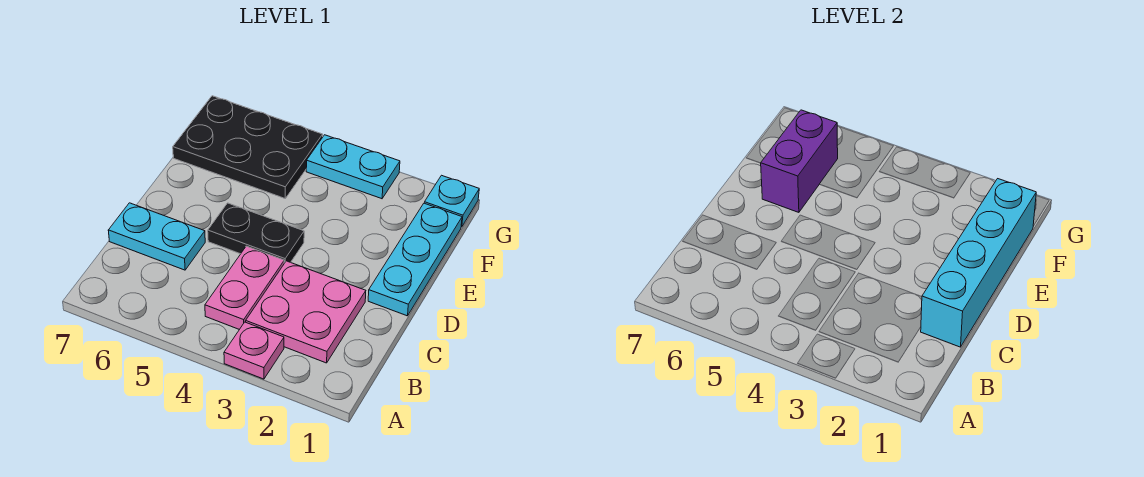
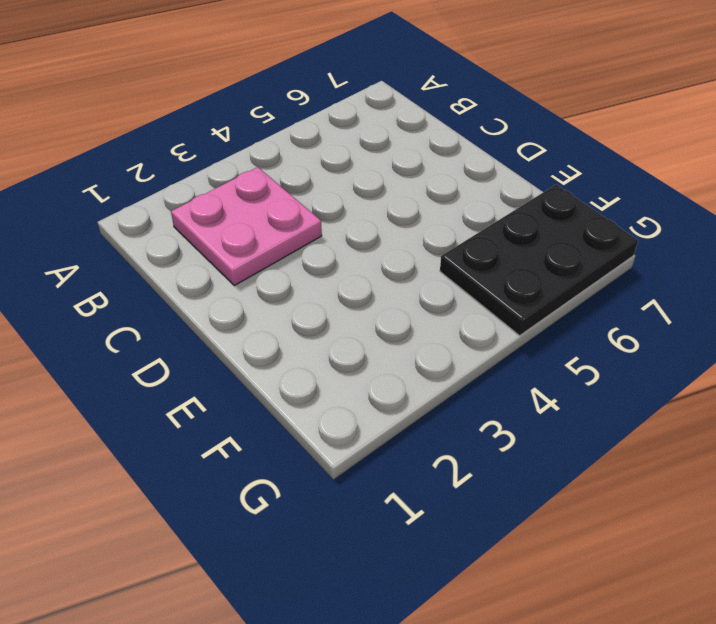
none -> pink plate A3 level 1
none -> pink plate B4:C4 level 1

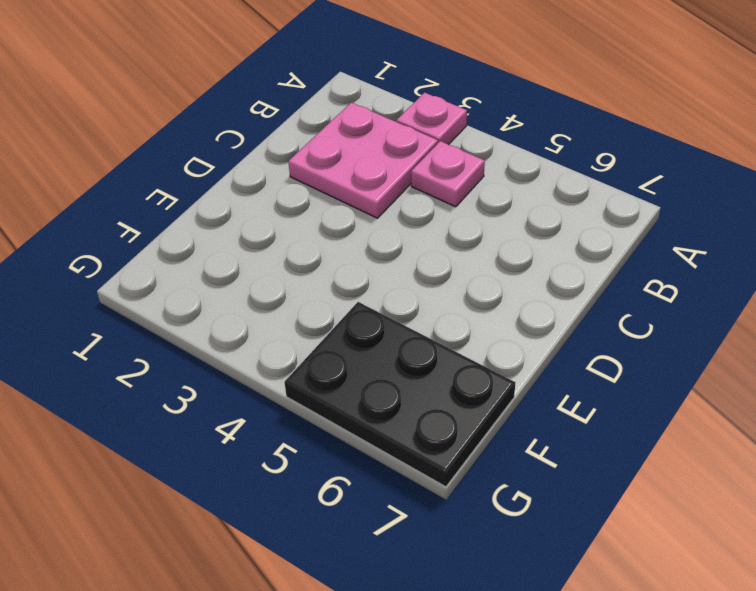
pink plate B4 level 1 -> pink plate B4:C4 level 1
none -> cyan plate C6:C7 level 1
none -> cyan plate D1:F1 level 1

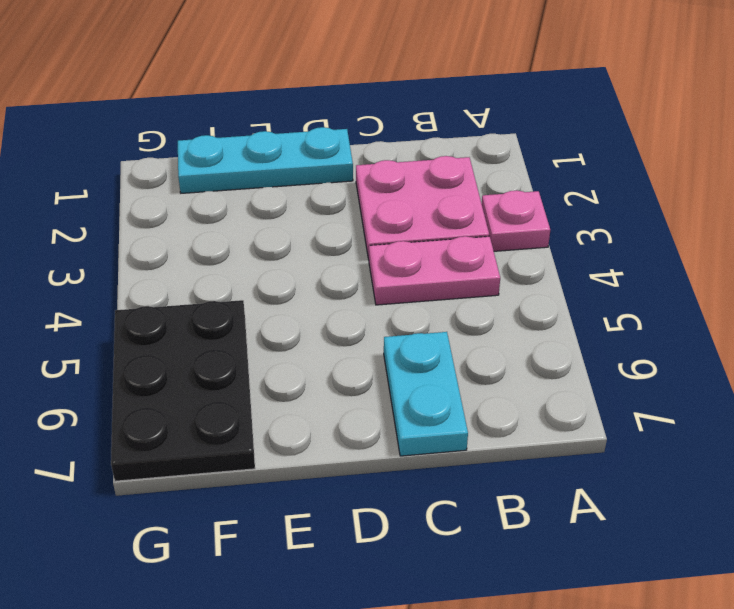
none -> black plate D4:D5 level 1
none -> cyan plate G1 level 1

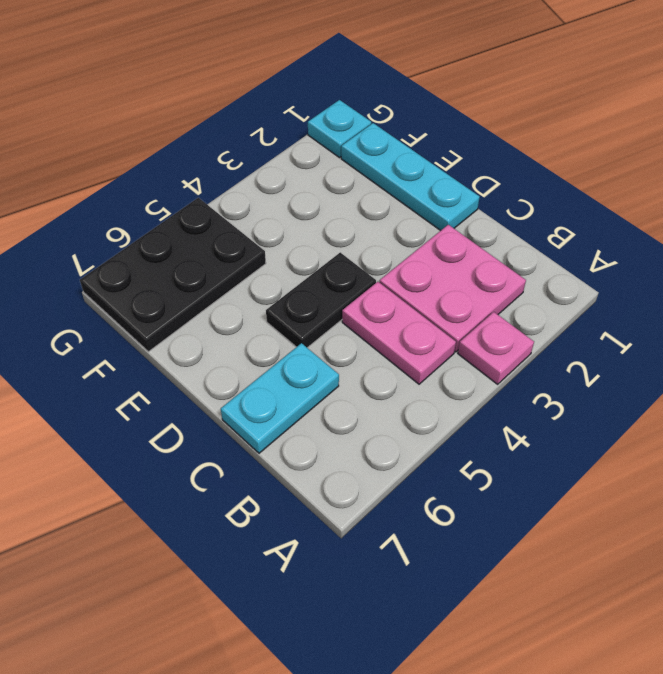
none -> cyan plate G3:G4 level 1
none -> cyan brick C1:F1 level 2

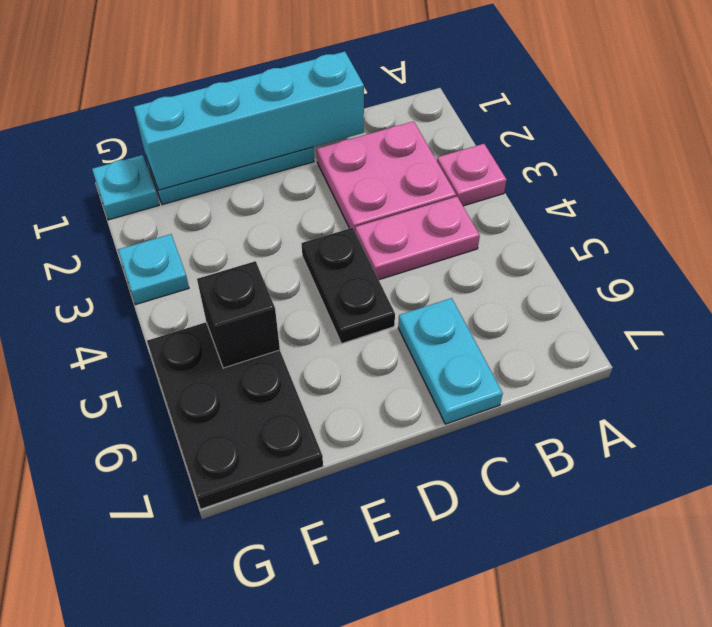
black brick F5 level 2 -> none
cyan plate G3 level 1 -> cyan plate G3:G4 level 1
none -> purple brick E6:F6 level 2

